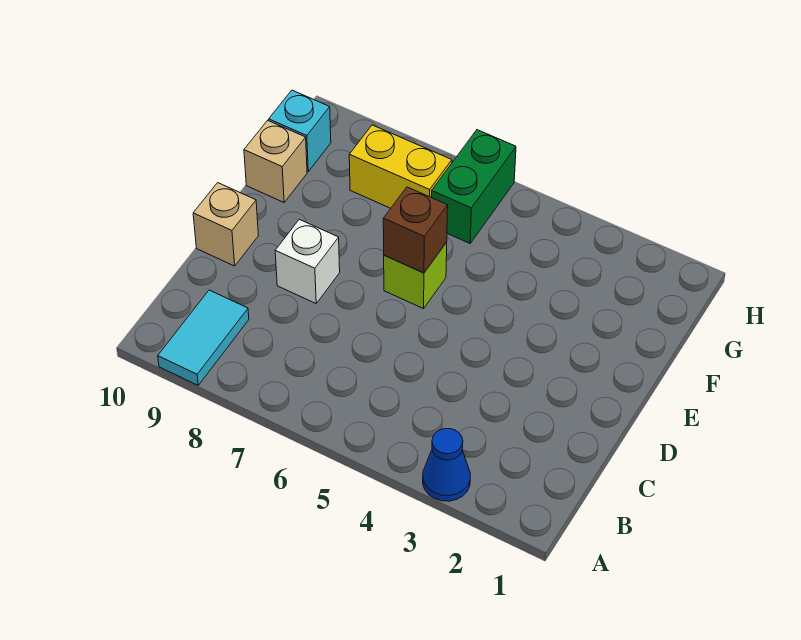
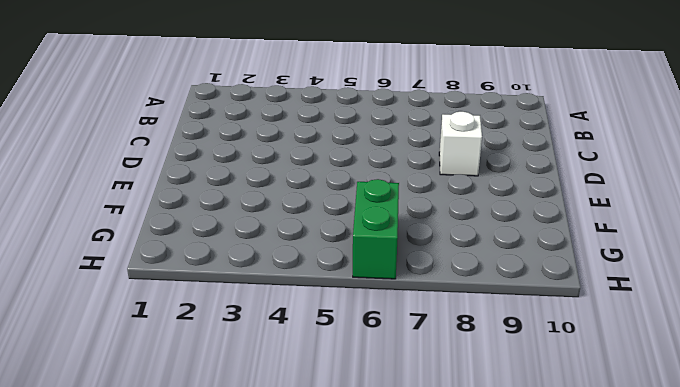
none -> blue cone A3 level 1
none -> cyan tile A9:B9 level 1

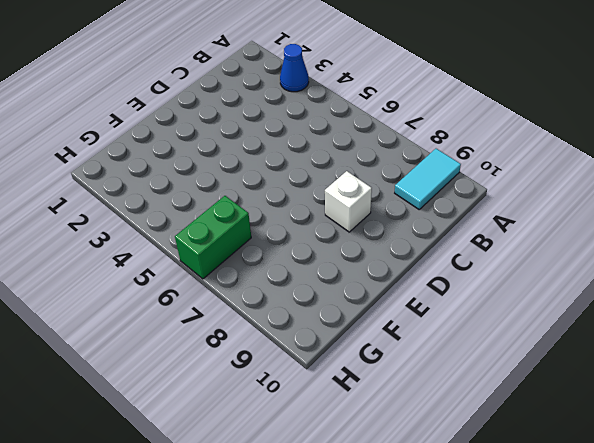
none -> tan brick D10 level 1
none -> lime brick E6 level 1

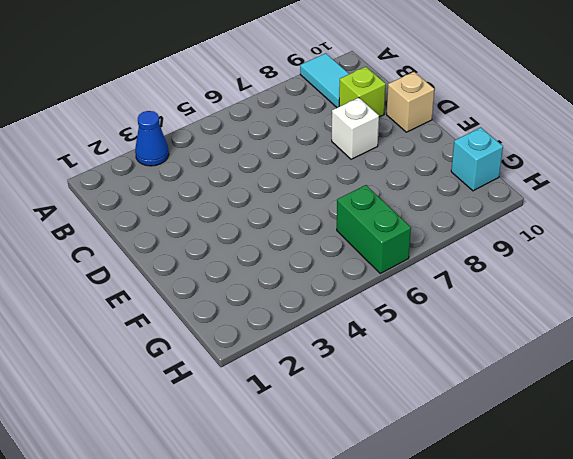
lime brick C9 level 1 -> lime brick E6 level 1
none -> tan brick F10 level 1
none -> yellow brick G7:G8 level 1

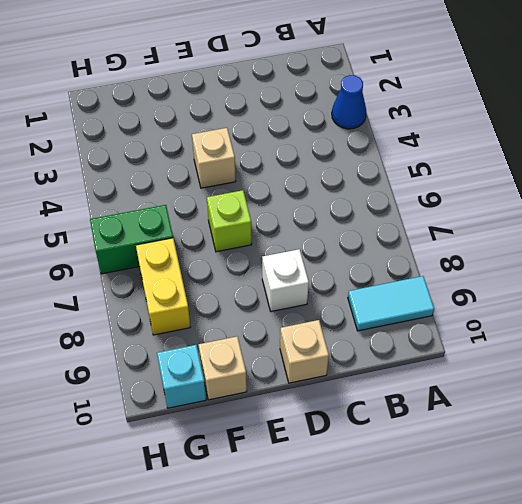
tan brick E4 level 1 -> none
none -> brown brick E6 level 2

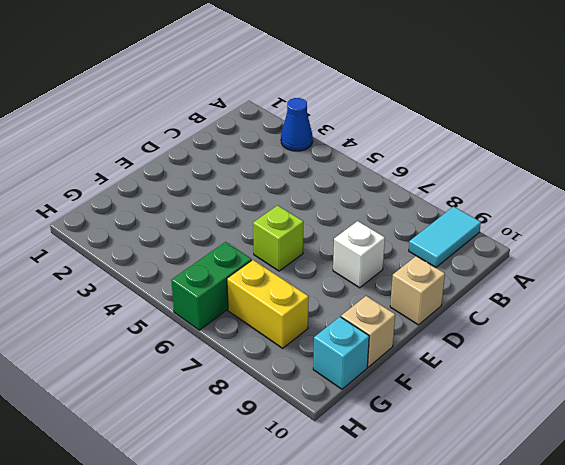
none -> brown brick E6 level 2

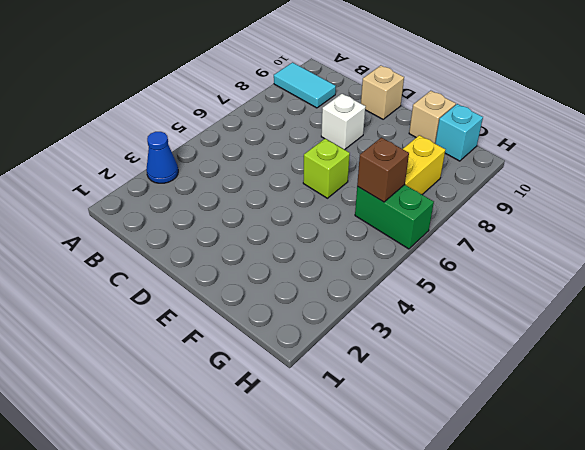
brown brick G6 level 2 -> brown brick E6 level 2

